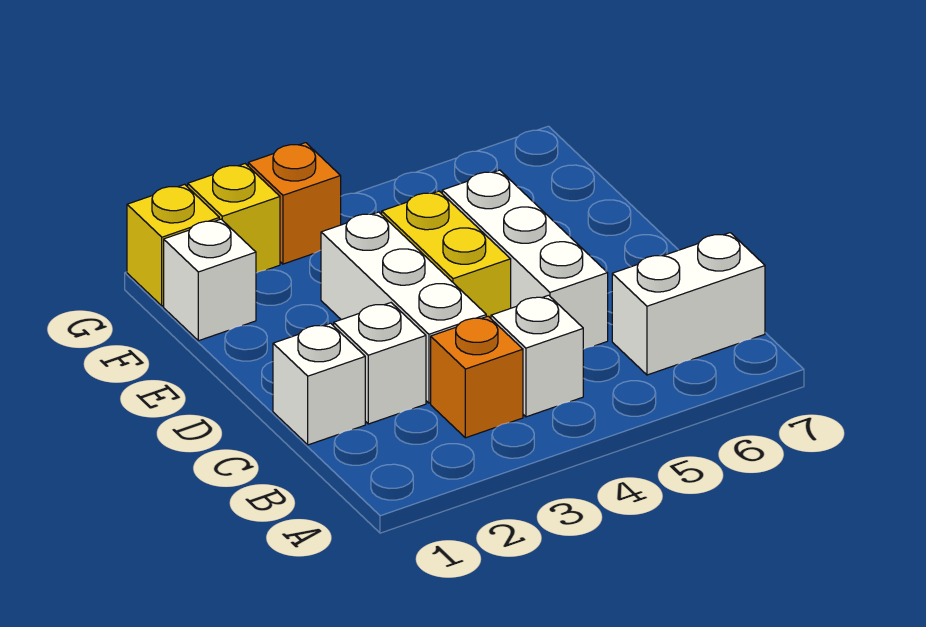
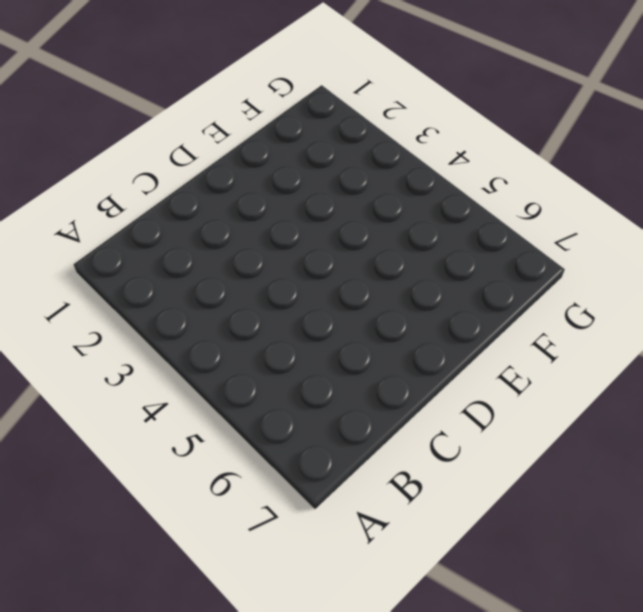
none -> orange brick B3 level 1
none -> white brick B4 level 1
none -> white brick B6:B7 level 1

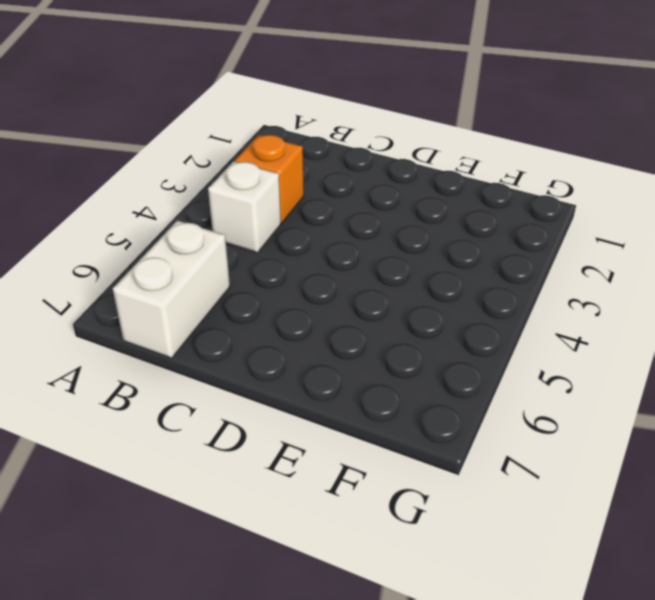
none -> white brick C1 level 1
none -> white brick C2 level 1
none -> white brick C3:E3 level 1

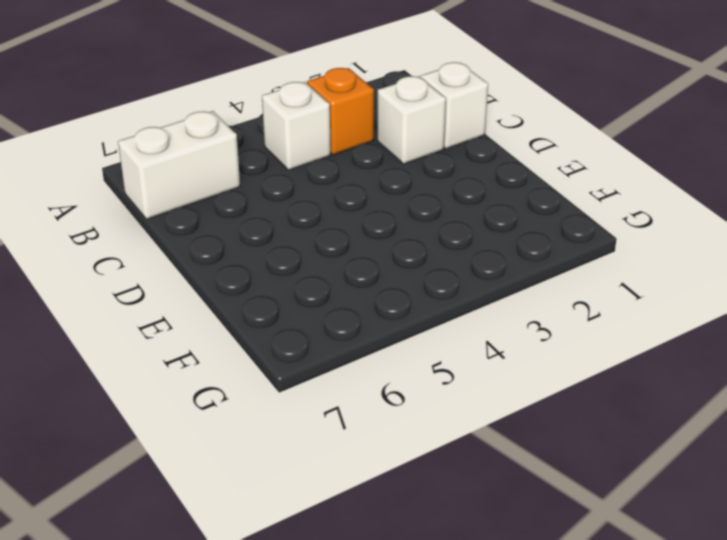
none -> white brick C3:E3 level 1
none -> white brick C5:E5 level 1
none -> yellow brick D4:E4 level 1

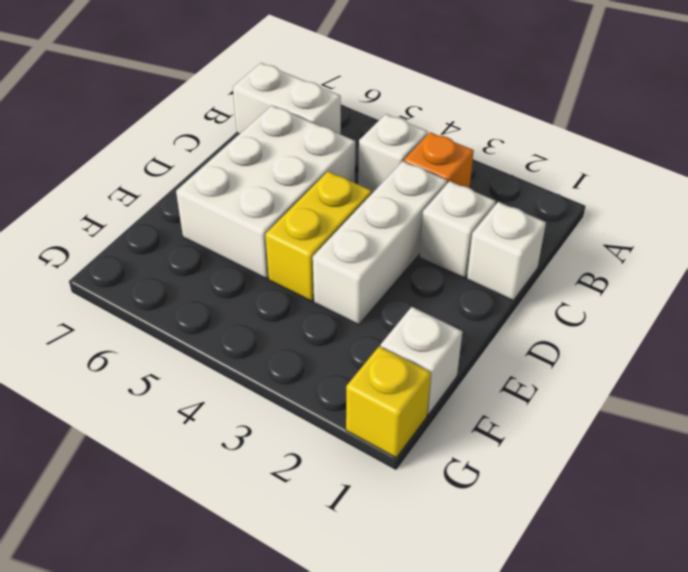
white brick C5:E6 level 1 -> white brick C5:E5 level 1
none -> yellow brick G2 level 1
none -> orange brick G3 level 1

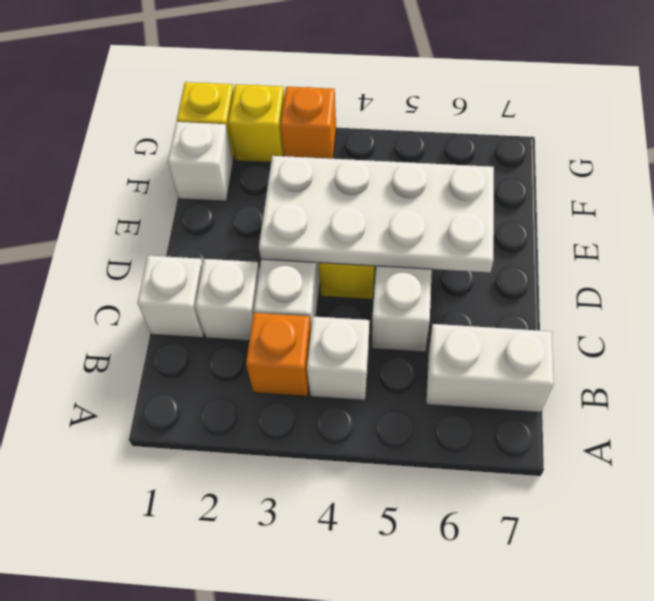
white plate D3:E6 level 2 -> none

